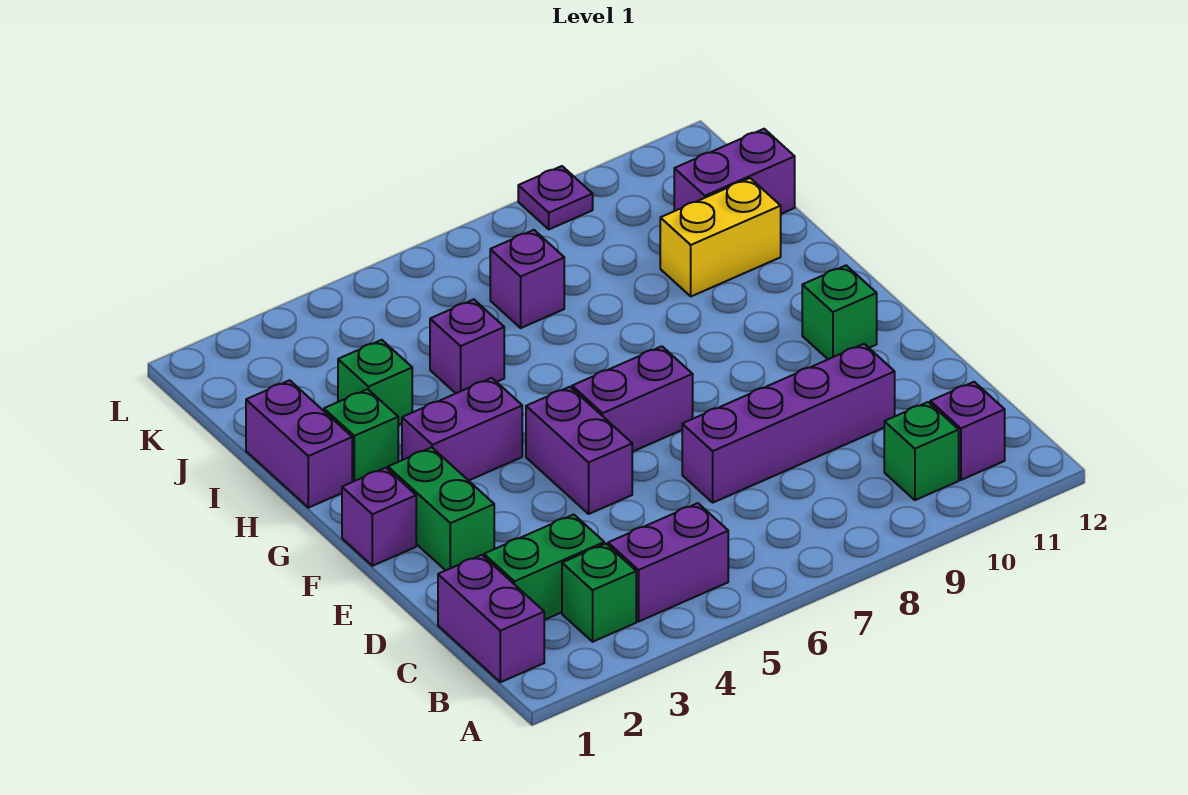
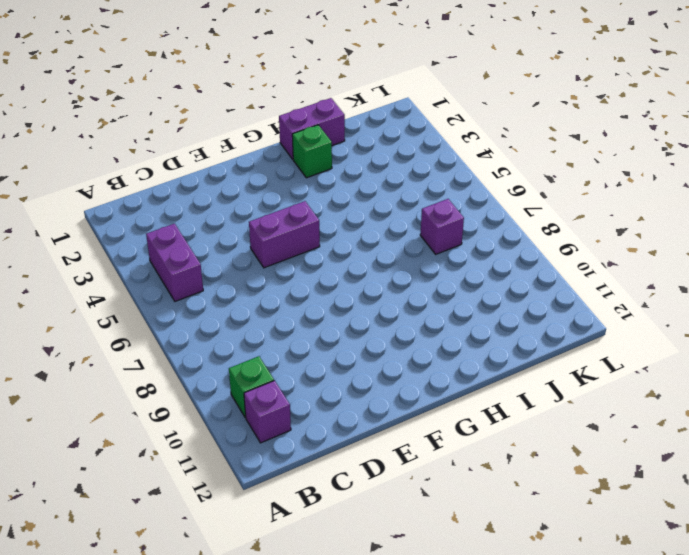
none -> purple brick B1:C1 level 1
none -> green brick B3 level 1
none -> green brick C2:C3 level 1

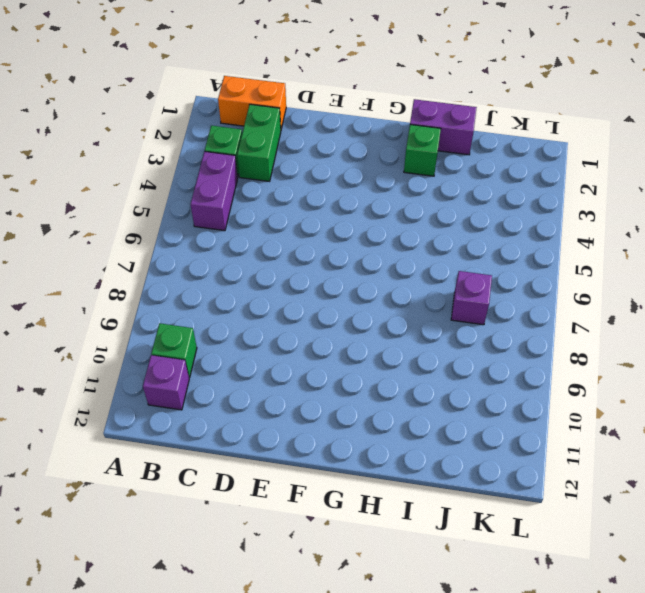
orange brick B1:C1 level 1 -> purple brick B1:C1 level 1
none -> purple brick D7:D10 level 1
none -> green brick E2:F2 level 1
none -> purple brick E5:F5 level 1

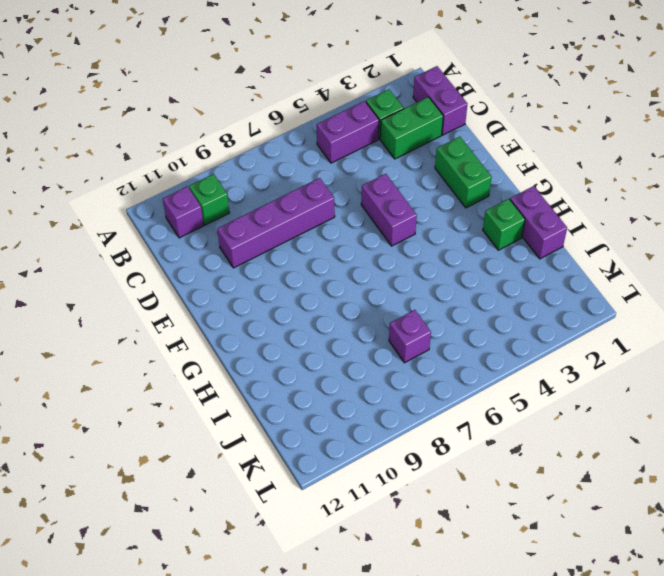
none -> purple brick F1 level 1
none -> purple brick F6:F7 level 1
none -> green brick F11 level 1

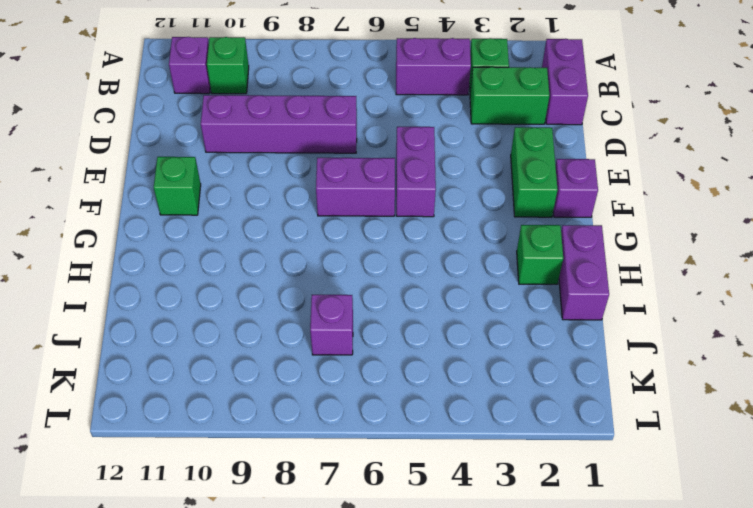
none -> purple brick G3:G4 level 1
none -> green brick I3 level 1
none -> purple brick I5 level 1

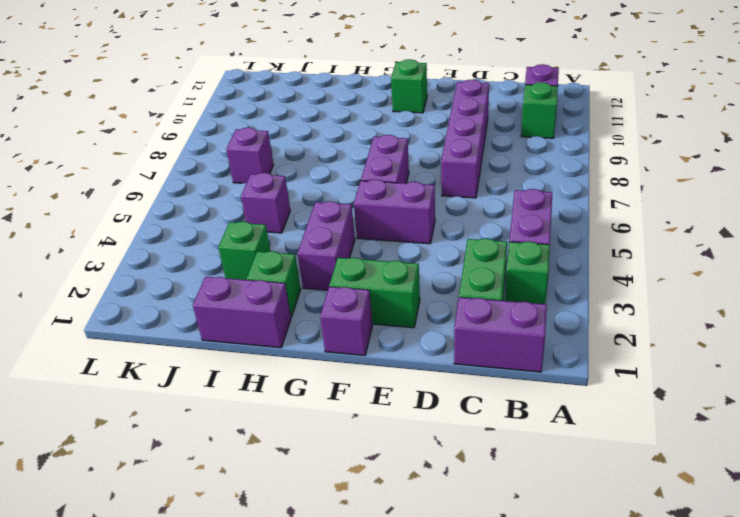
none -> yellow brick I10:I11 level 1
none -> purple brick J11:J12 level 1
none -> purple plate L9 level 1

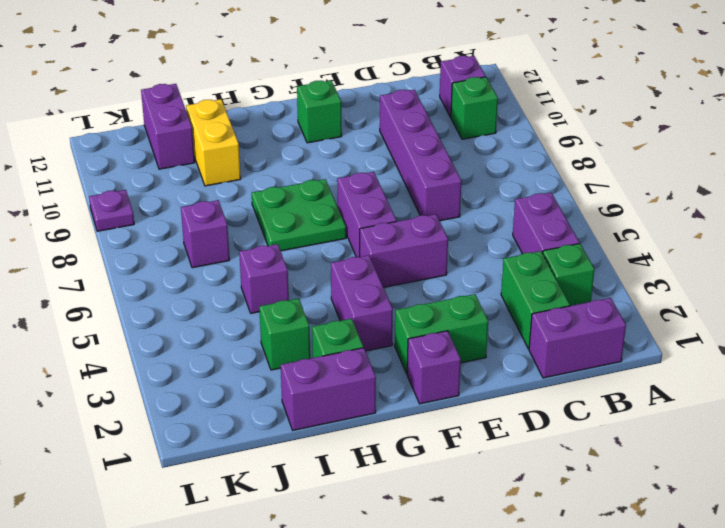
green plate G7:H8 level 1 -> none

